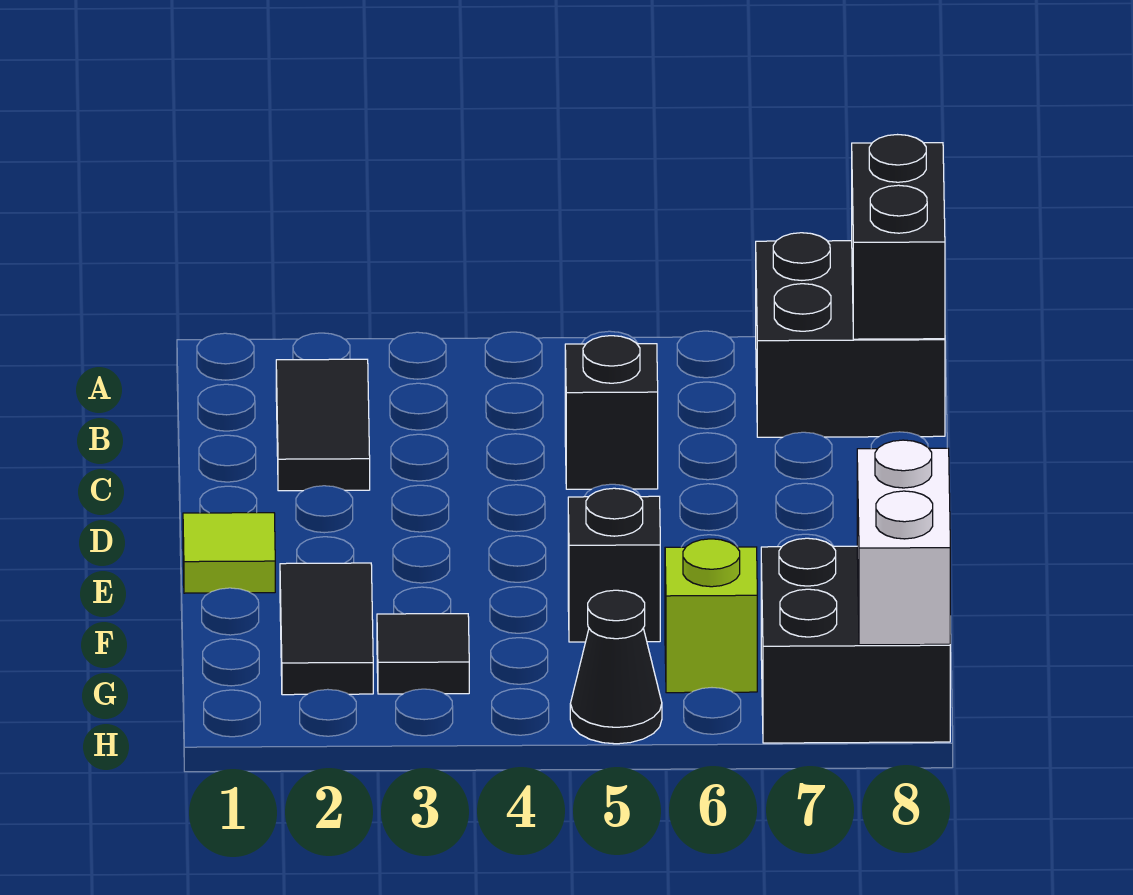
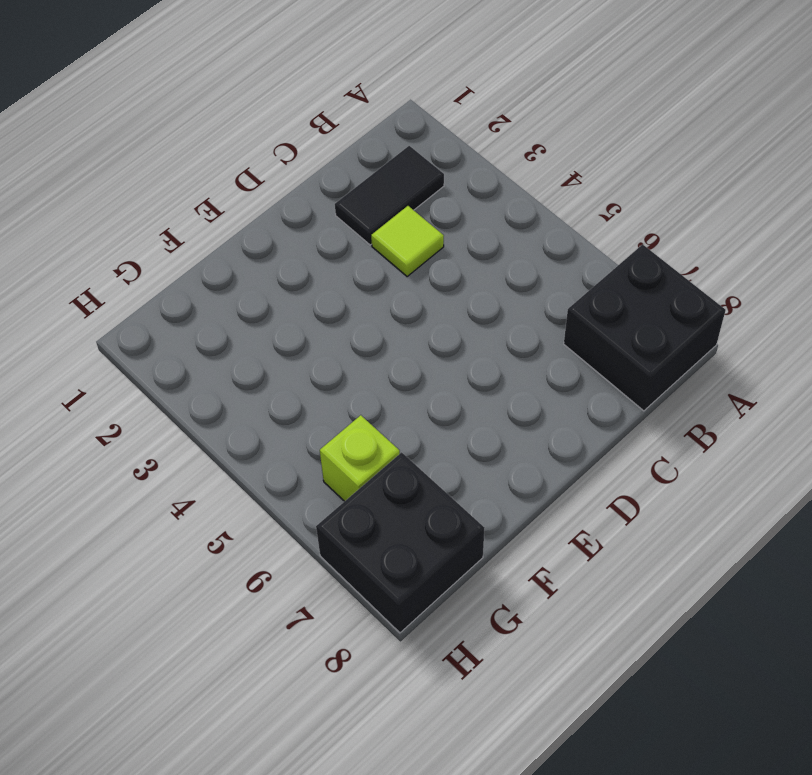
lime tile C3 level 1 -> lime tile E1 level 1
none -> black brick C5 level 1
none -> black tile F2:G2 level 1
none -> black brick F5 level 1

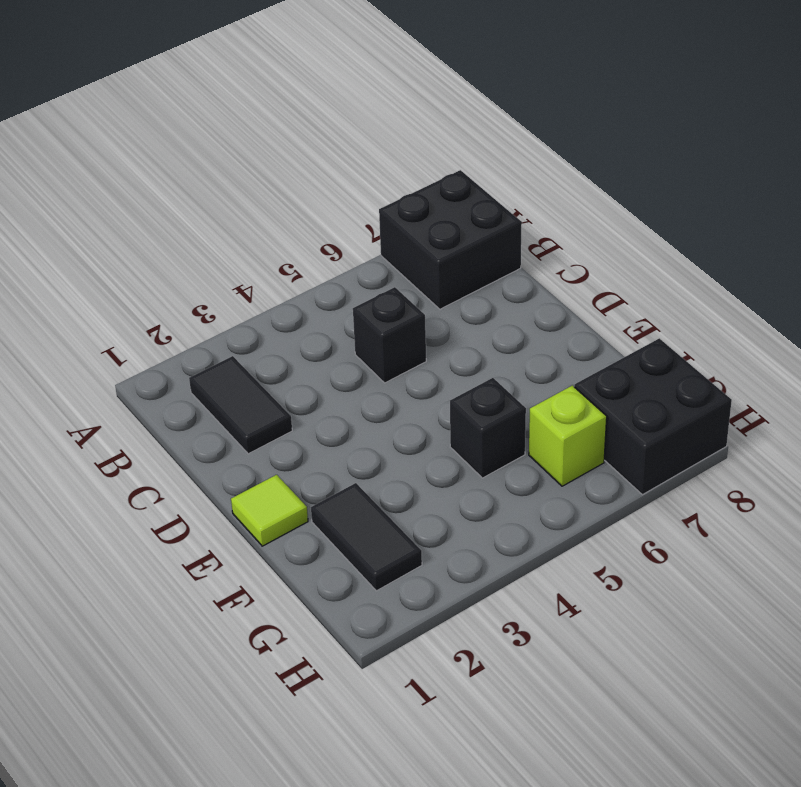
none -> black tile G3 level 1
none -> black cone H5 level 1
none -> black brick A8:B8 level 2

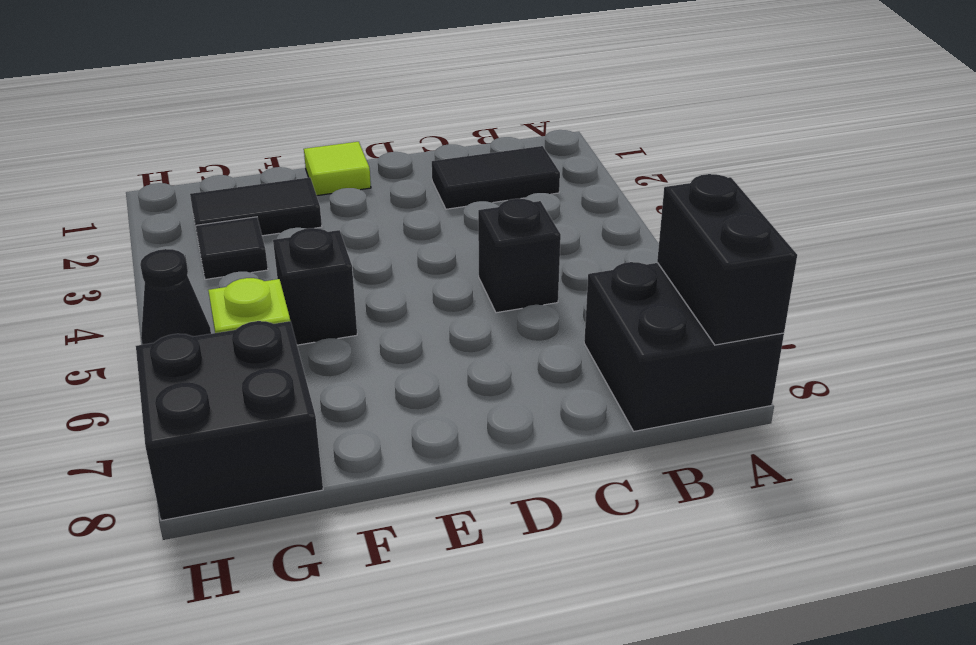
black brick A7:A8 level 2 -> black brick A8:B8 level 2
none -> white brick G8:H8 level 2

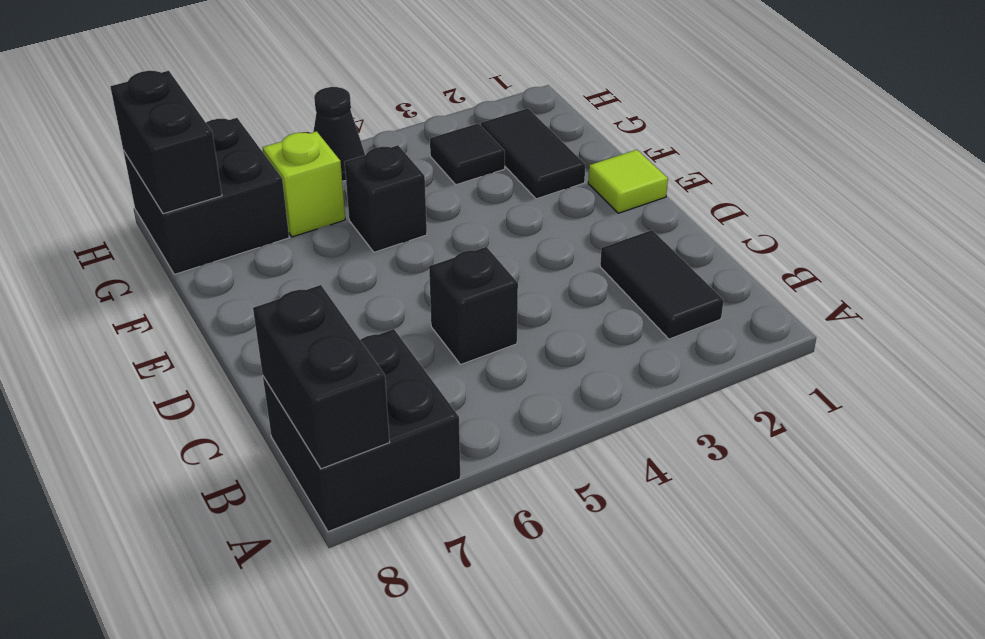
black brick G8:H8 level 2 -> white brick G8:H8 level 2

